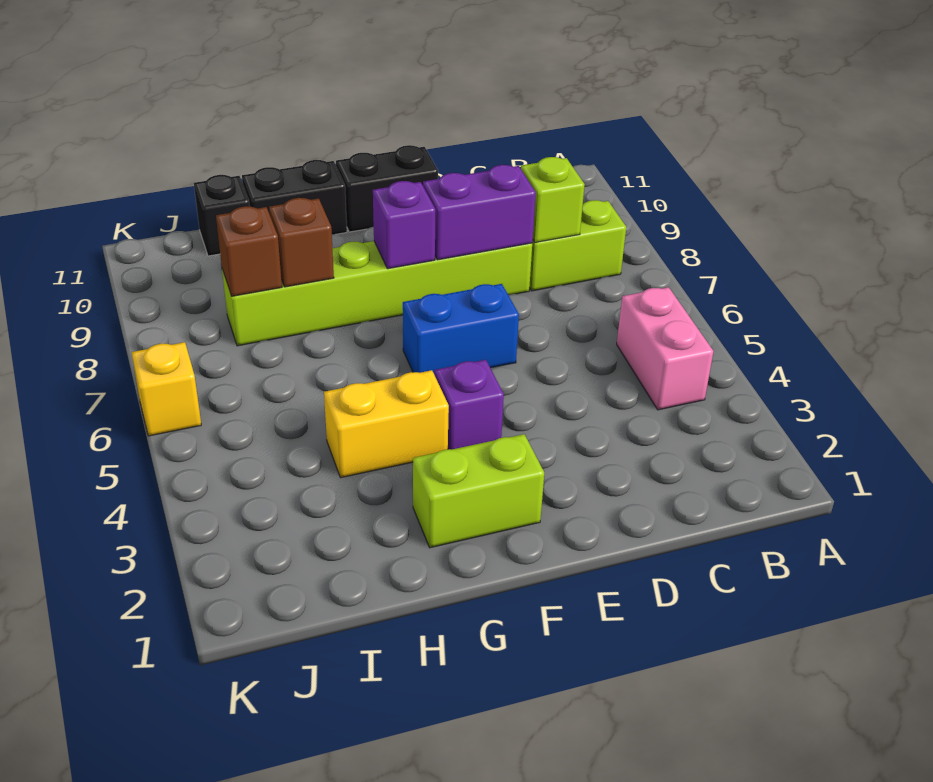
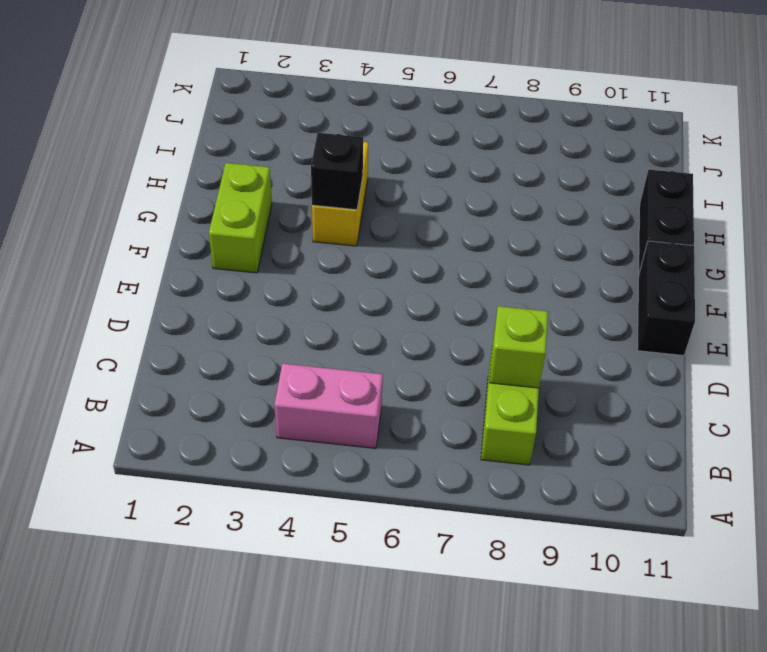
black brick G4 level 2 -> black brick I11 level 1
none -> lime brick D8:I8 level 1
none -> blue brick E6:F6 level 1
none -> purple brick F4 level 1

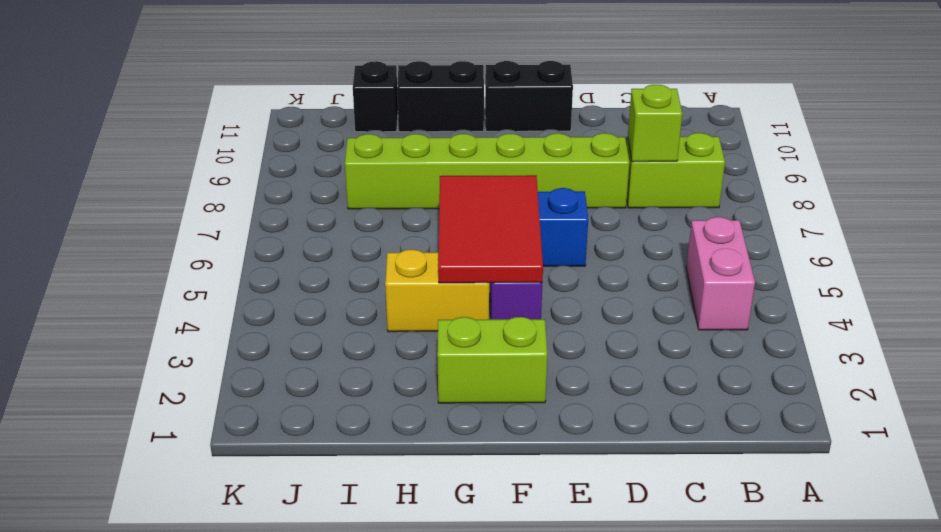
red tile F4:G6 level 2 -> none
none -> yellow brick K6 level 1
none -> purple brick D8:E8 level 2
none -> purple brick F8 level 2

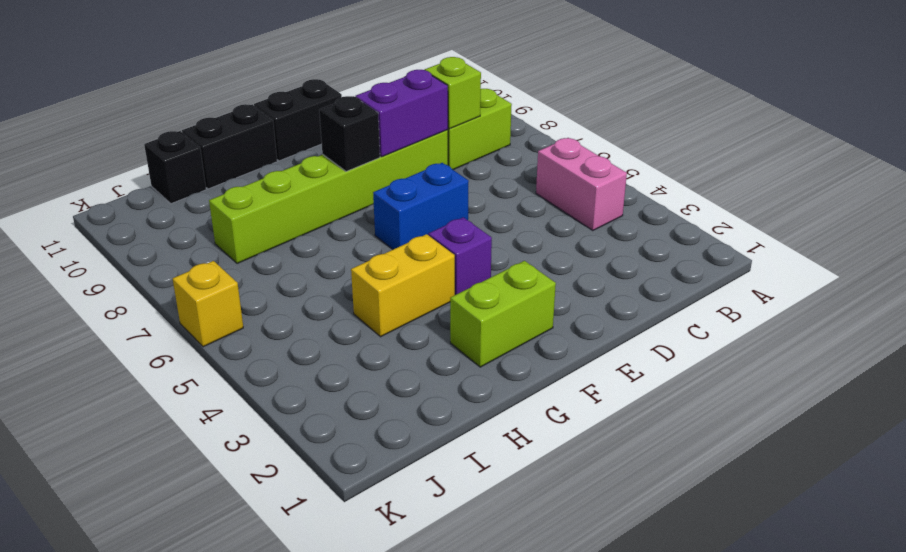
black brick F8 level 2 -> purple brick F8 level 2
none -> brown brick H8 level 2
none -> brown brick I8 level 2

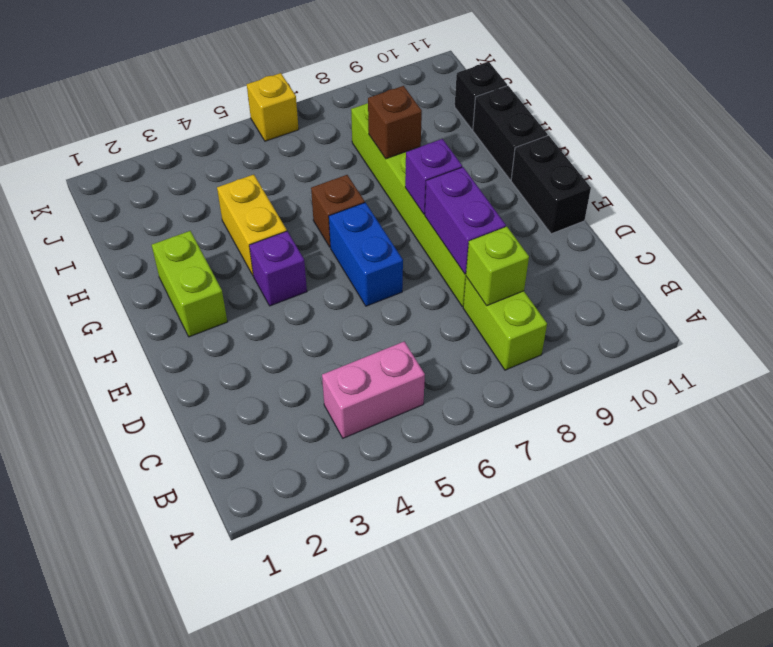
brown brick G6 level 1 -> brown brick I8 level 2

